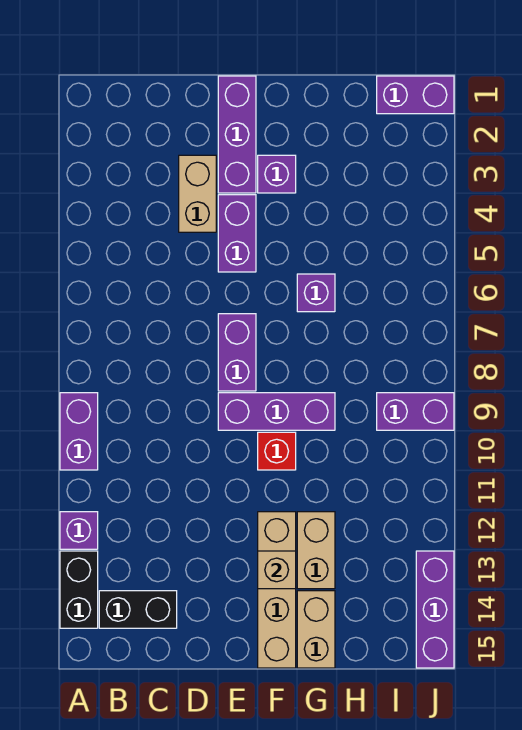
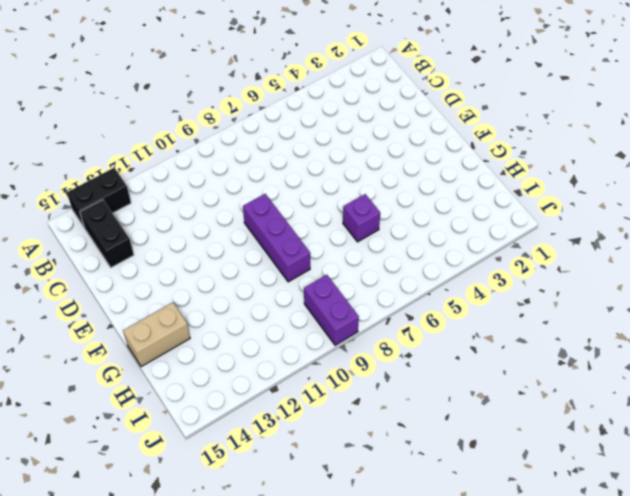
none -> purple brick A9:A10 level 1
none -> purple brick A12 level 1
none -> tan brick D3:D4 level 1

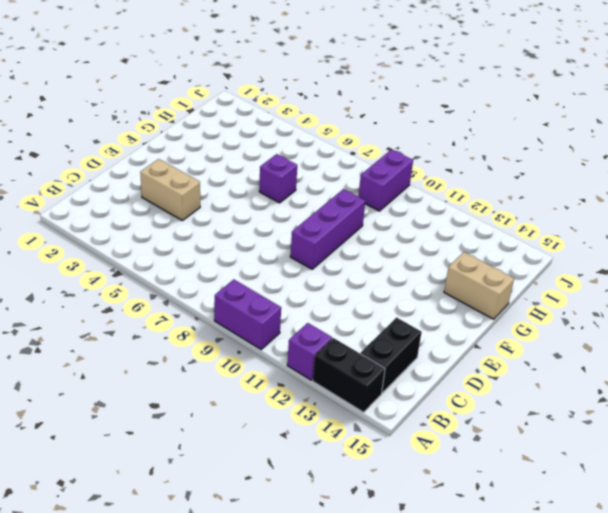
none -> purple brick E1:E3 level 1
none -> purple brick E4:E5 level 1
none -> purple brick E7:E8 level 1

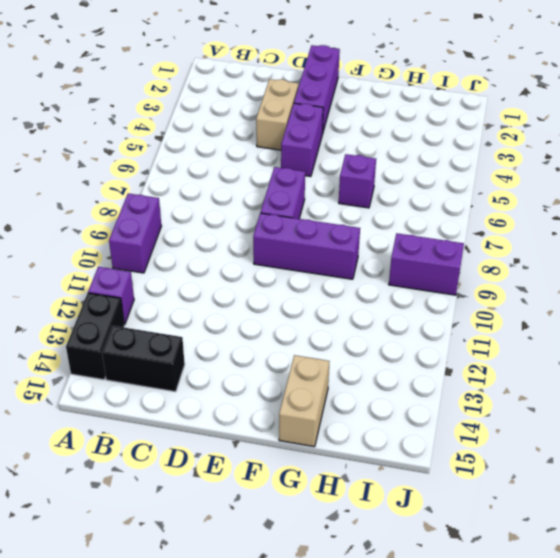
none -> purple brick F3 level 1
none -> red brick F10 level 1
none -> tan brick F12:F15 level 1

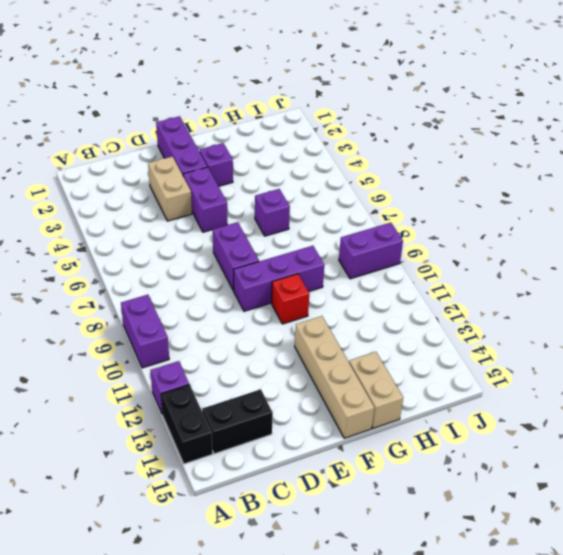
none -> tan brick G12:G13 level 1
none -> purple brick I1:J1 level 1
none -> purple brick J13:J15 level 1

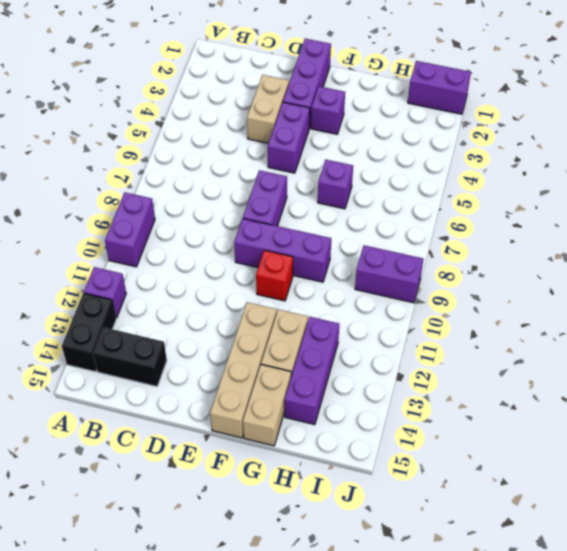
purple brick H12:H14 level 1 -> purple brick J13:J15 level 1
none -> tan brick F13 level 2

